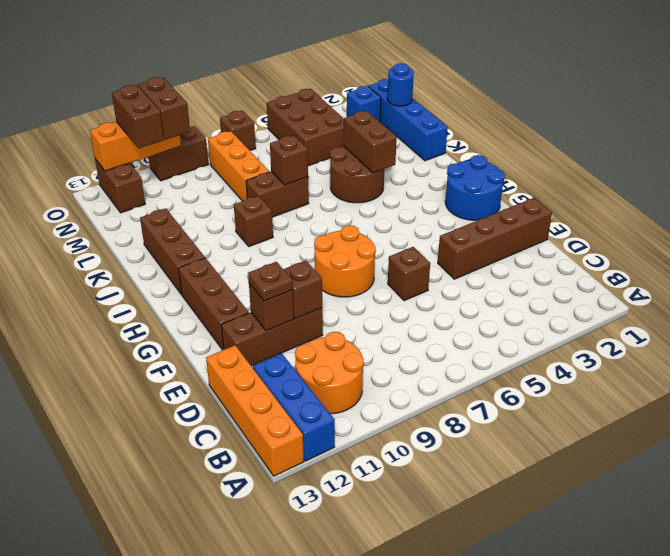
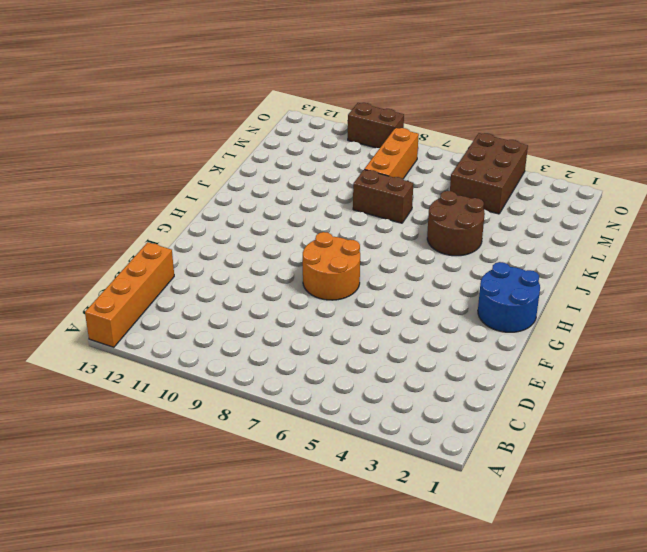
none -> blue brick A12:C12 level 1
none -> orange round brick B10:C11 level 1
none -> brown brick E1:E4 level 1

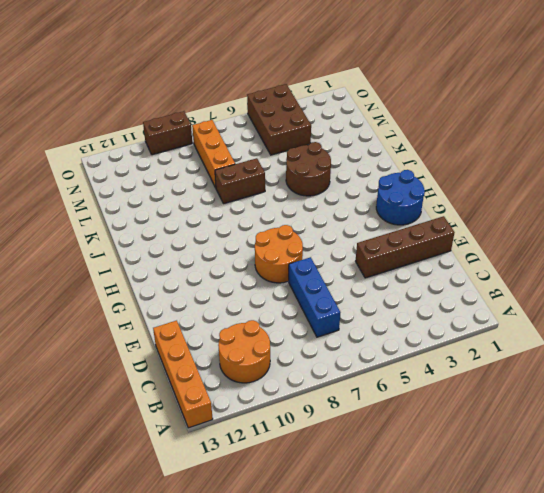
blue brick C7:E7 level 1 -> blue brick A12:C12 level 1
none -> brown brick E6 level 1
none -> brown brick E10:E12 level 1
none -> brown brick F12:H12 level 1

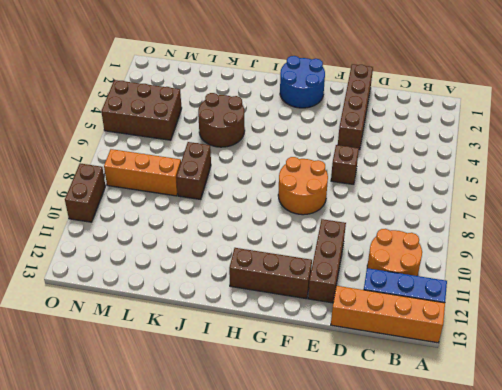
none -> brown brick I12:K12 level 1
none -> brown brick J9 level 1
none -> blue brick K1:N1 level 1

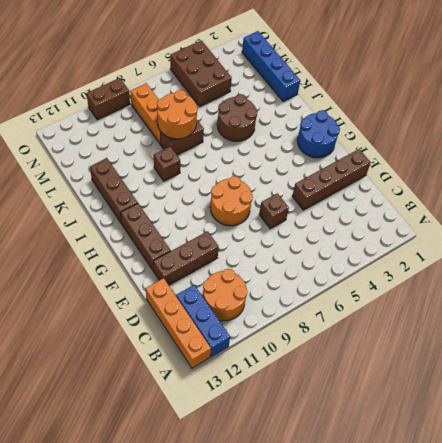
orange round brick K7:L8 level 2 -> brown brick K7 level 2
none -> blue brick N2 level 1
none -> brown brick N12:O12 level 1
none -> brown brick O7 level 1

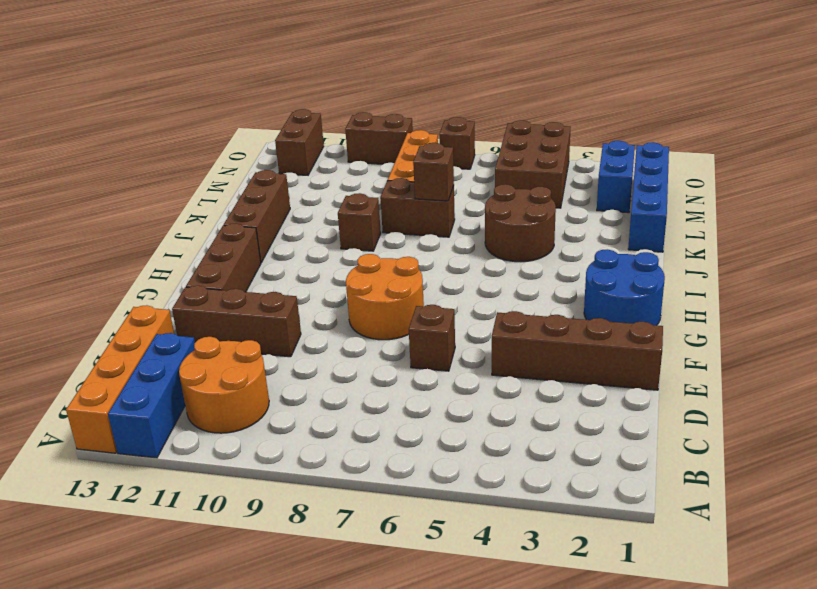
blue brick M2:N2 level 1 -> blue brick N2 level 1
none -> brown brick E10 level 2
none -> brown brick E11 level 2
none -> brown brick J4:K4 level 2

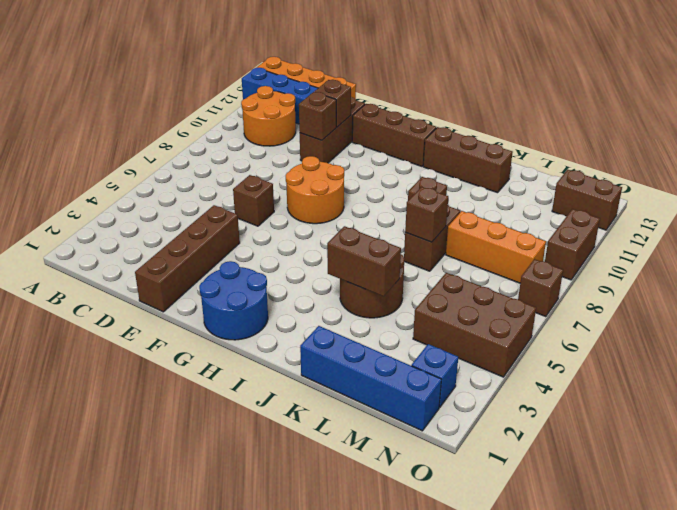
none -> blue round brick M1 level 2
none -> orange brick O10:O12 level 2
none -> brown plate E11 level 3

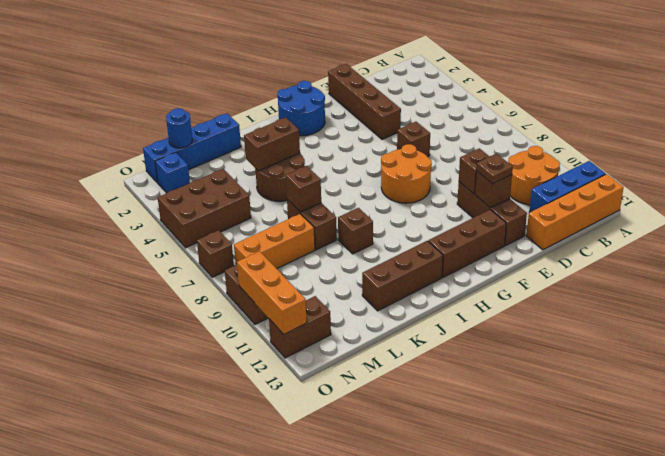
none -> brown brick N10:O10 level 3
none -> brown brick N11:O11 level 3

